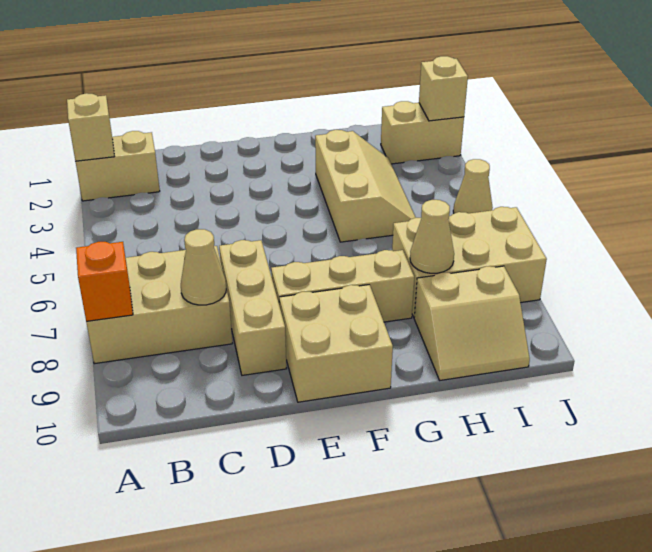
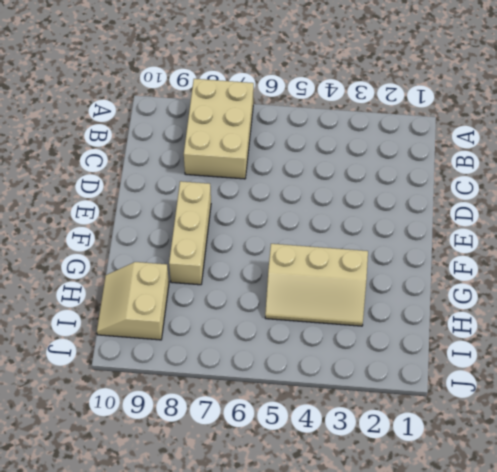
none -> tan brick A2:B2 level 1
none -> tan brick D7:D9 level 1
none -> tan brick E9:F10 level 1

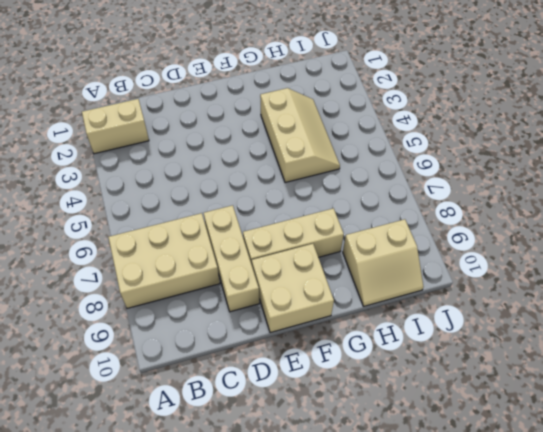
none -> tan brick H7:J8 level 1
none -> tan brick I2:J2 level 1
none -> tan cone J5 level 1

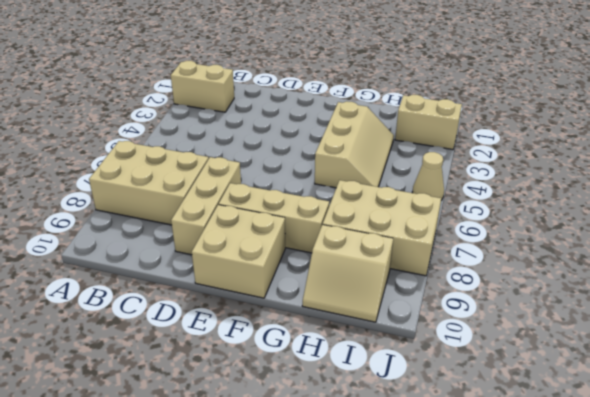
none -> tan brick A2 level 2
none -> orange brick A8 level 2
none -> tan cone C8 level 2

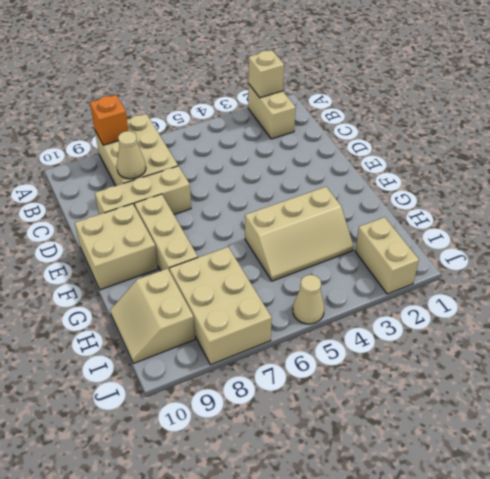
none -> tan cone H8 level 2
none -> tan brick J2 level 2

